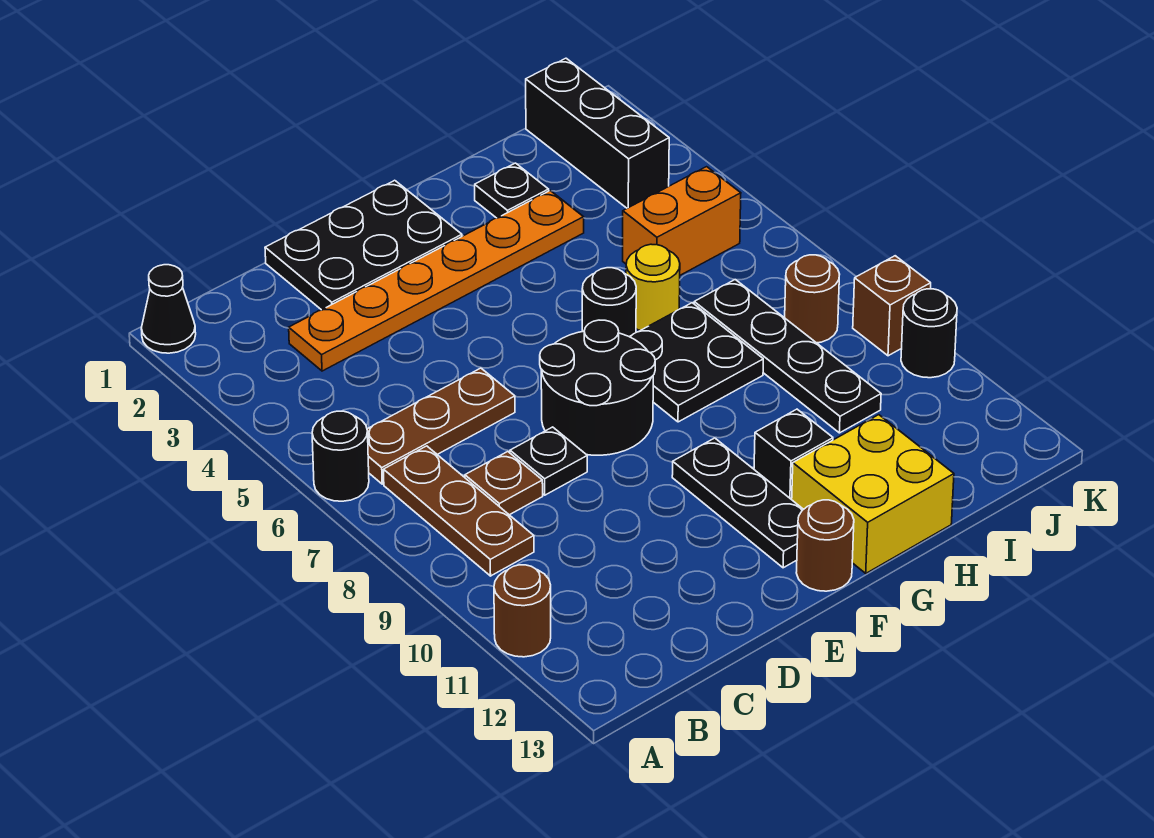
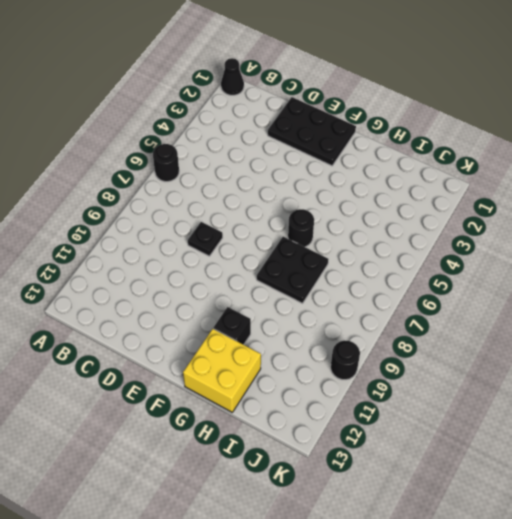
none -> brown round brick A11 level 1
none -> brown plate B6:D6 level 1
none -> brown plate B7:B9 level 1

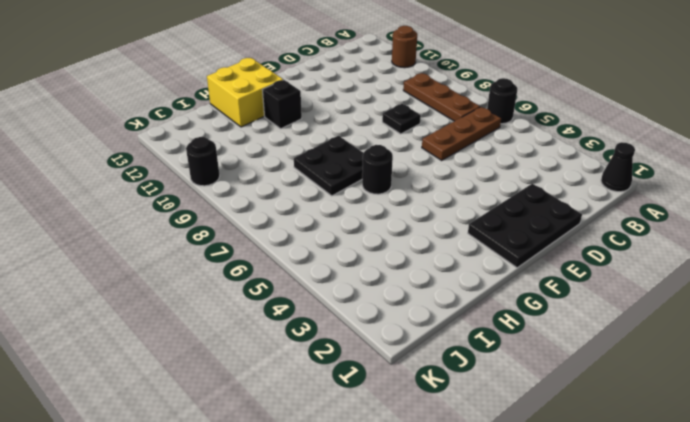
none -> orange plate C3:H3 level 1
none -> brown plate C8 level 1
none -> black round brick E7:F8 level 1

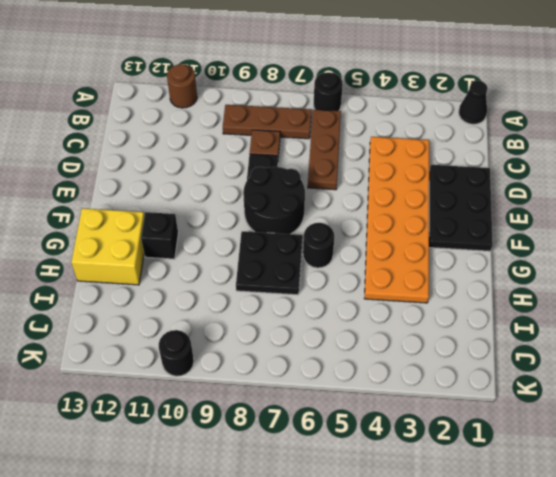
orange plate C3:H4 level 1 -> orange plate C3:H3 level 1
none -> black plate F10:F12 level 1
none -> brown round brick F13 level 1
none -> black plate H2 level 1

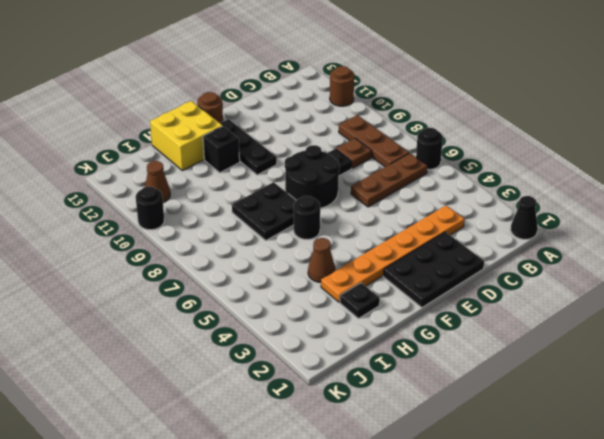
brown cone H4 level 1 -> none
brown cone J11 level 1 -> none
none -> yellow round brick H6 level 1
none -> orange brick I5:J5 level 1
none -> black plate I7:I10 level 1

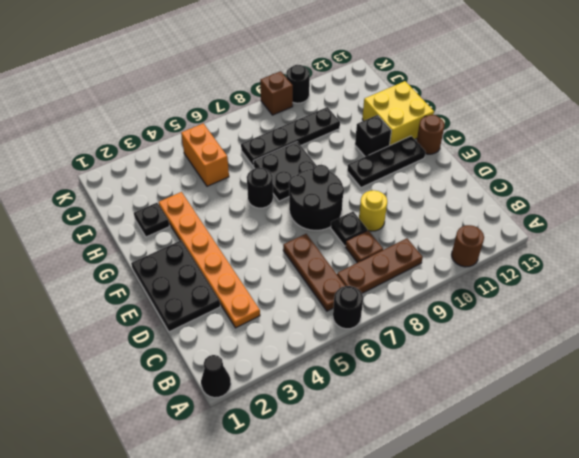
yellow round brick D9 level 1 -> yellow round brick H6 level 1
none -> black brick J1:J3 level 1
none -> brown round brick J8 level 1

